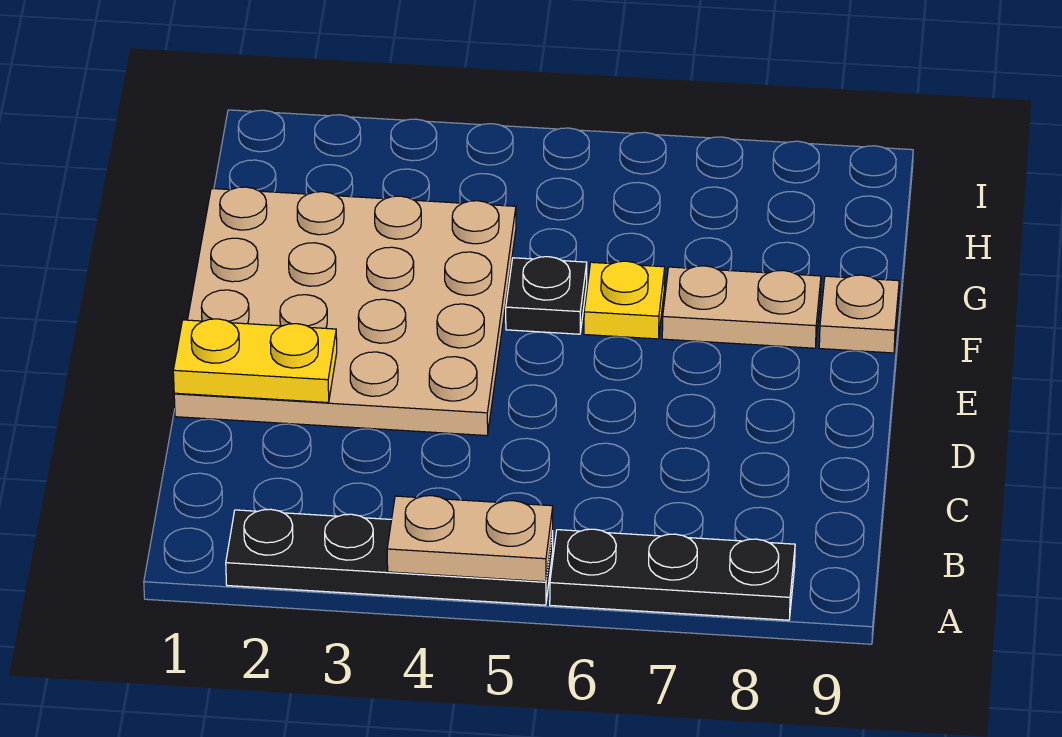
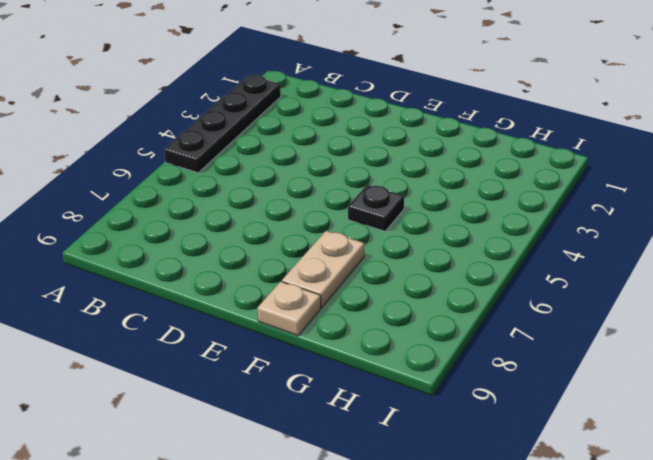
none -> black plate A6:A8 level 1
none -> tan plate D1:G4 level 1

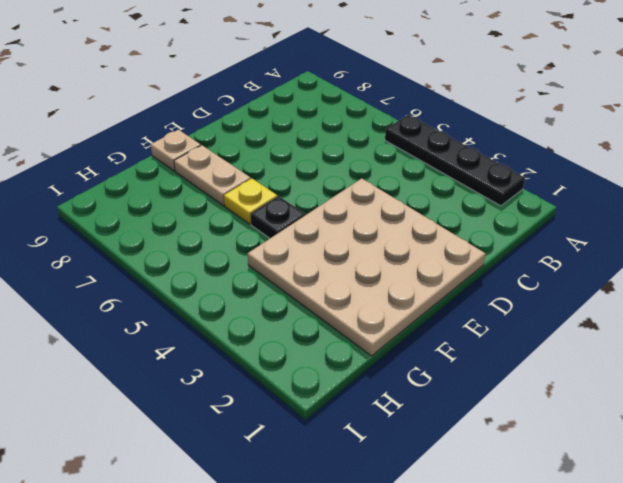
none -> black plate A6:A8 level 1
none -> tan plate A4:A5 level 2

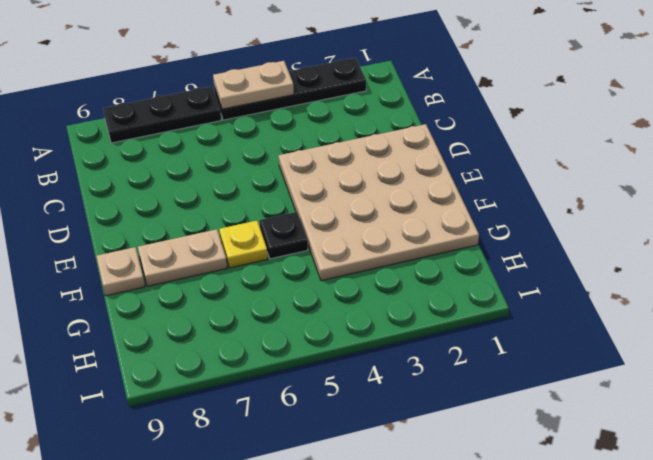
none -> yellow plate D1:D2 level 2

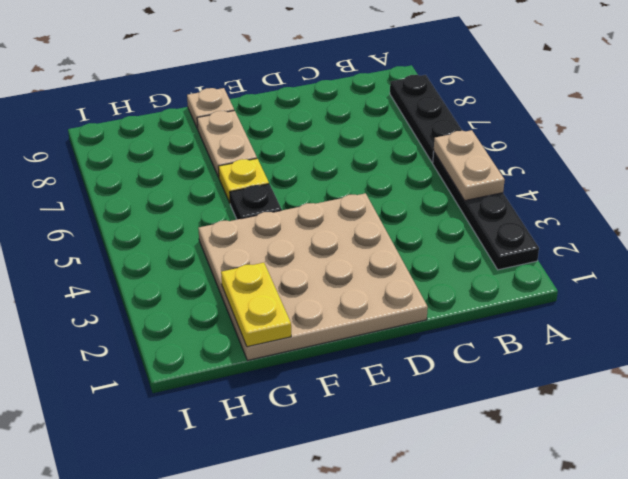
yellow plate G1:G2 level 2 -> yellow plate D1:D2 level 2

